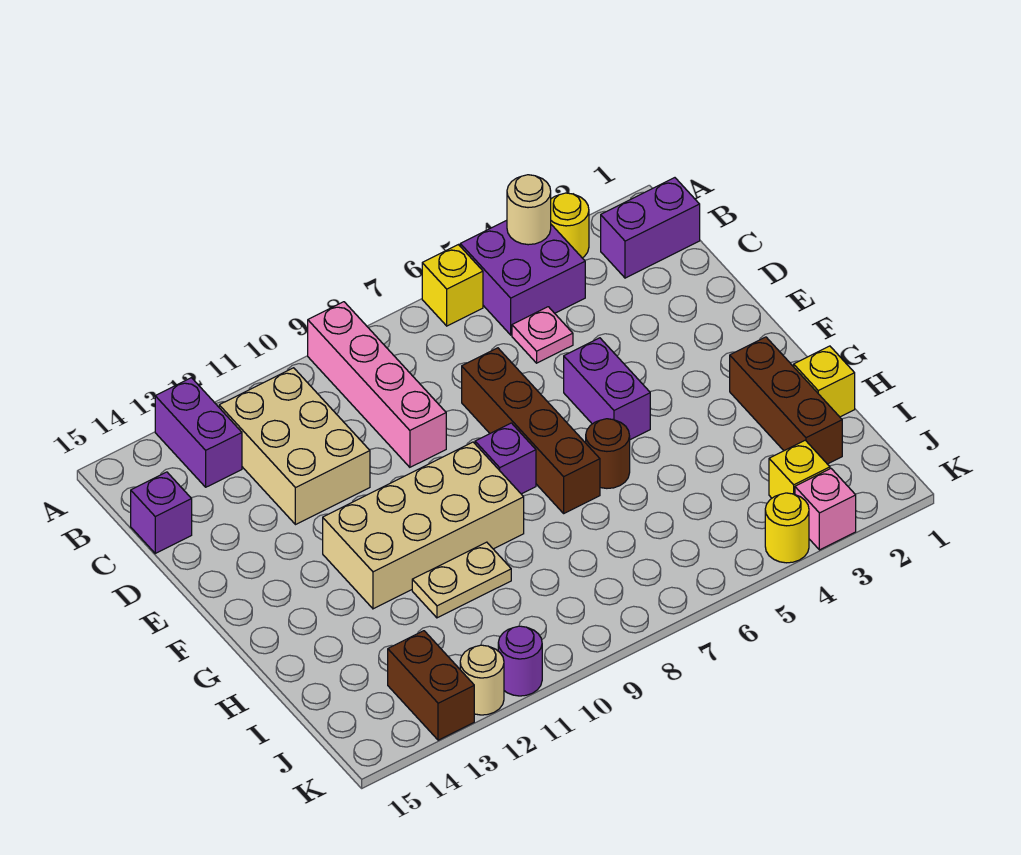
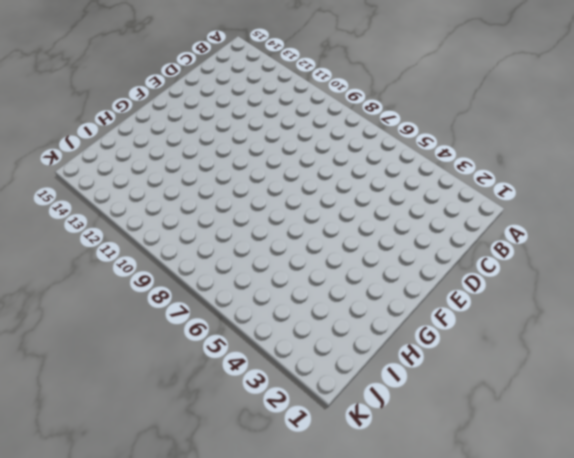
none -> yellow round brick A3 level 1
none -> purple brick A4:B5 level 1
none -> yellow brick A6 level 1

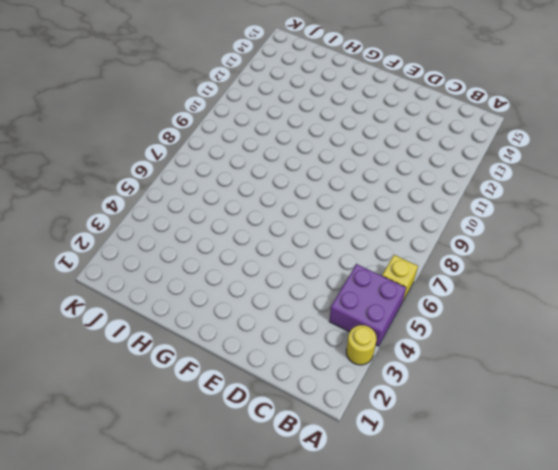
none -> pink brick A9:D9 level 1
none -> purple brick A13:B13 level 1
none -> purple brick B1:B2 level 1

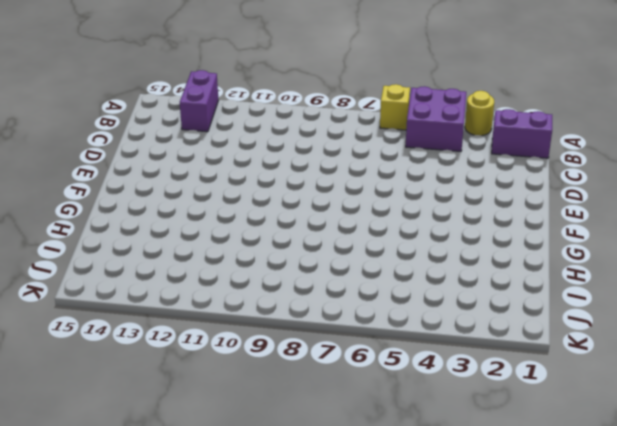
none -> pink brick A9:D9 level 1
none -> tan brick B11:D12 level 1
none -> pink plate C5 level 1

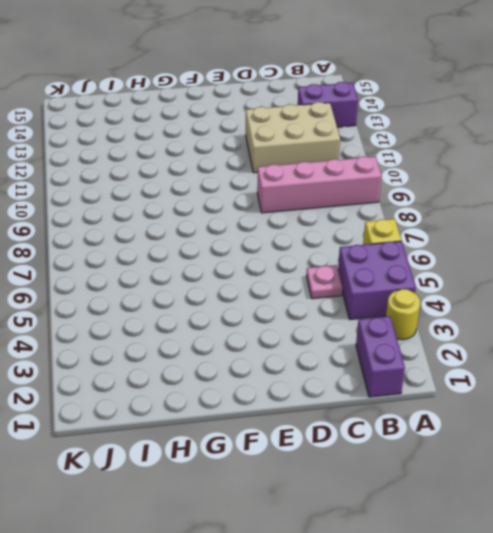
none -> purple brick C15 level 1
none -> brown brick D7:G7 level 1
none -> purple brick E5:F5 level 1

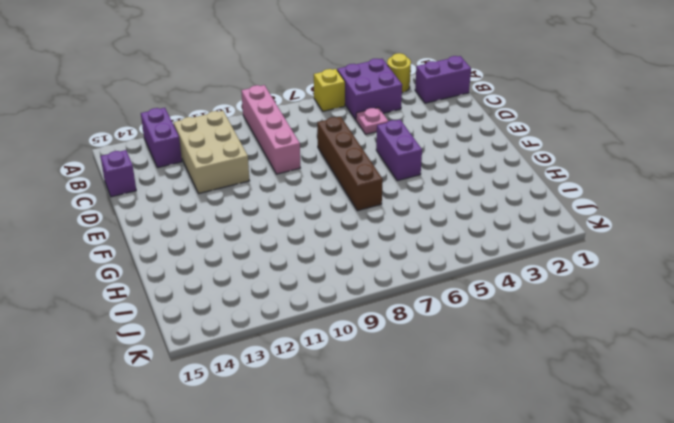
none -> purple brick F8 level 1
none -> tan brick F9:G12 level 1
none -> brown brick G2:I2 level 1

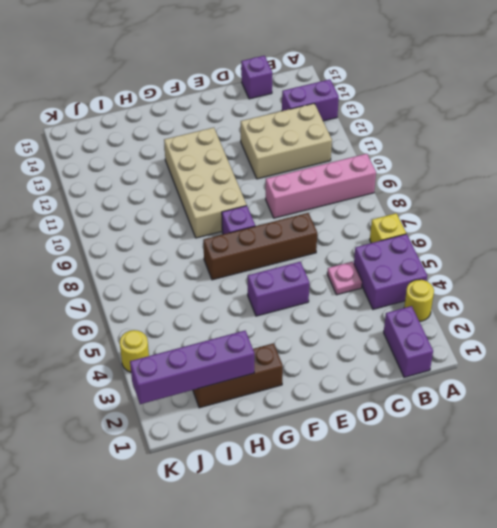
purple brick H2:K2 level 2 -> none
none -> brown round brick G6 level 1
none -> yellow brick H1 level 1
none -> tan plate H10:H11 level 1

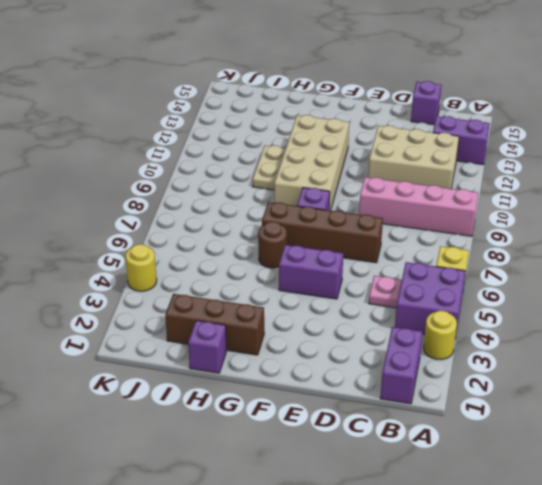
purple brick H1 level 1 -> yellow brick H1 level 1
none -> yellow brick J3 level 1
none -> brown brick J13:K13 level 1
none -> pink brick K3 level 1

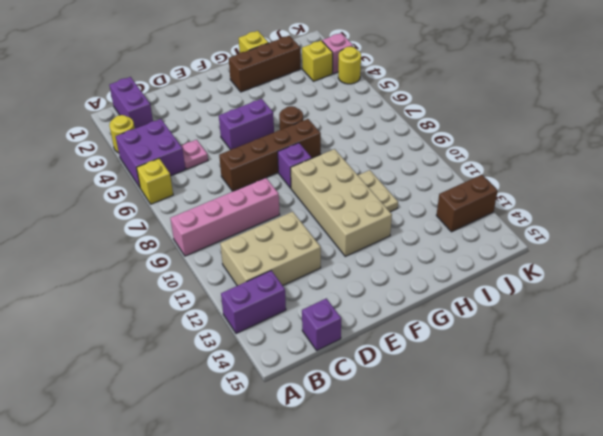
none -> purple round brick K11 level 1
none -> tan round brick K12 level 1
none -> tan round brick A4 level 2

